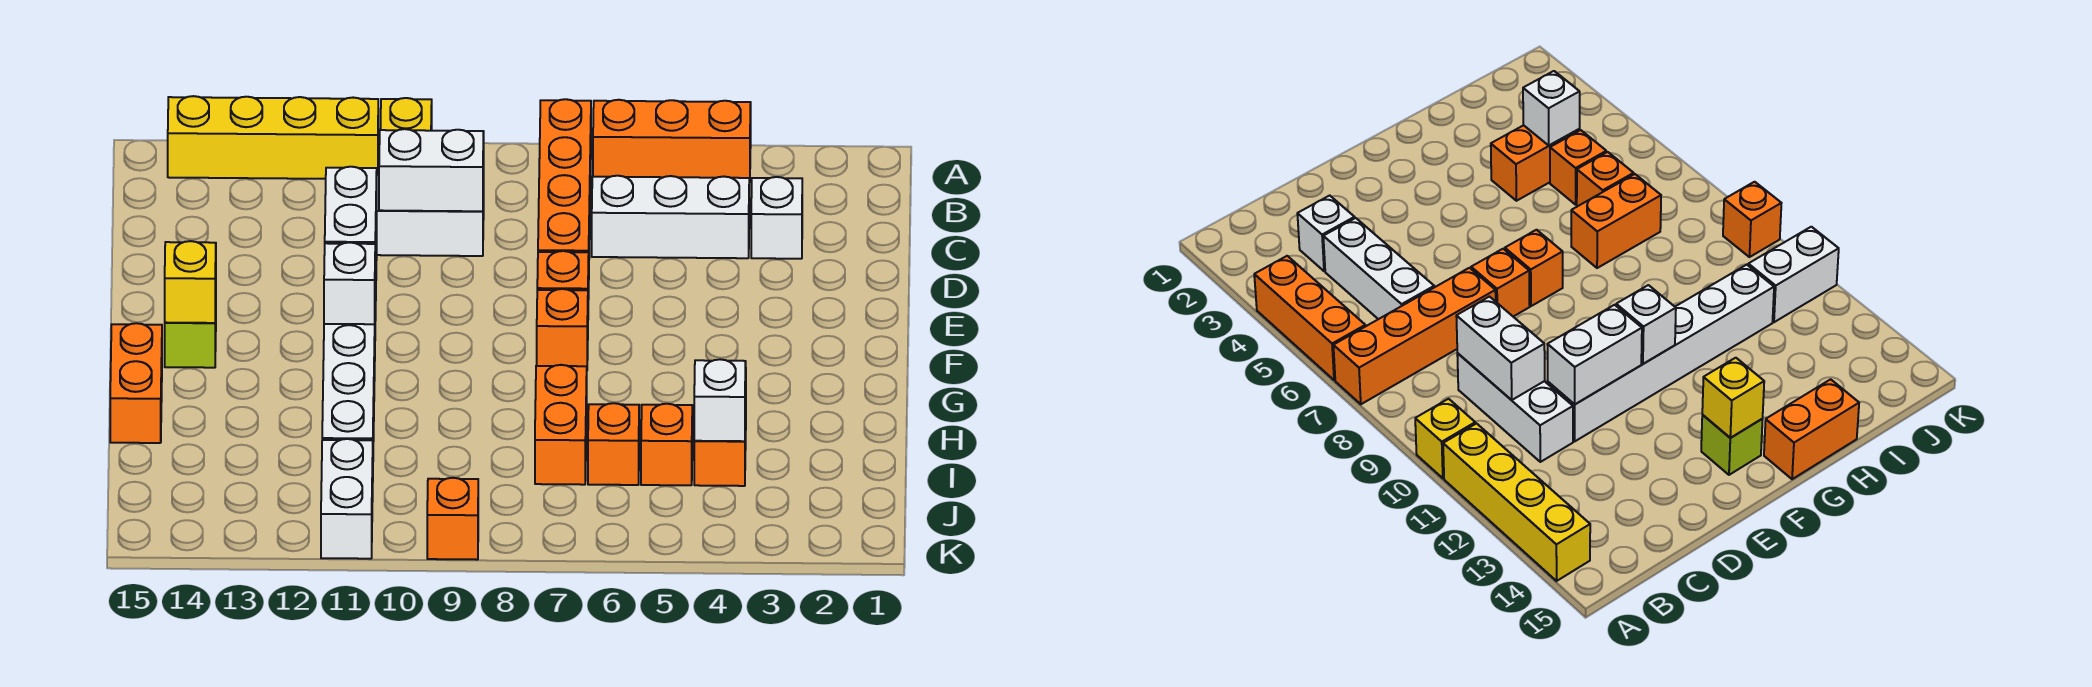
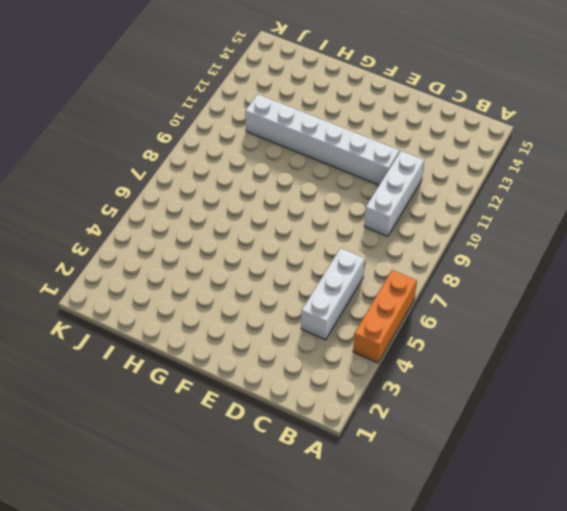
none -> orange brick A7:D7 level 1
none -> yellow brick A10 level 1
none -> yellow brick A11:A14 level 1

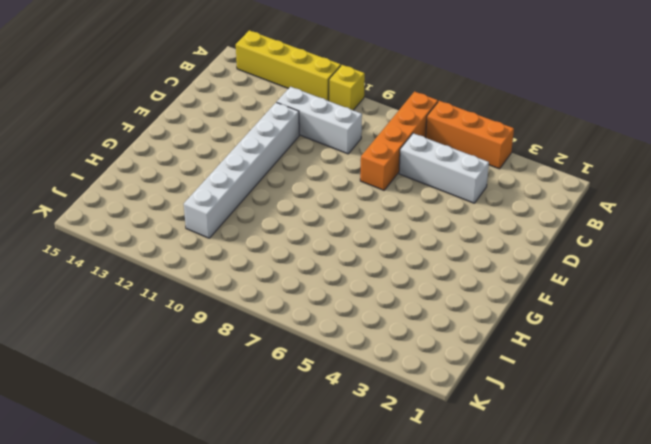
none -> white brick C3 level 1
none -> orange brick E7 level 1
none -> orange brick F7 level 1

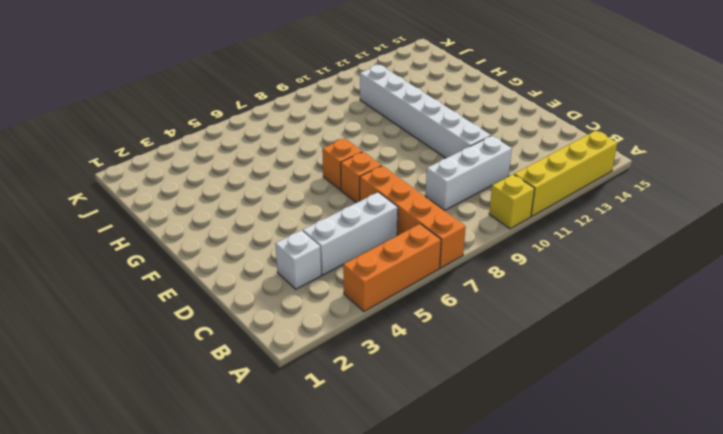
none -> lime brick F14 level 1
none -> orange brick G15:H15 level 1
none -> orange brick H4:I4 level 1

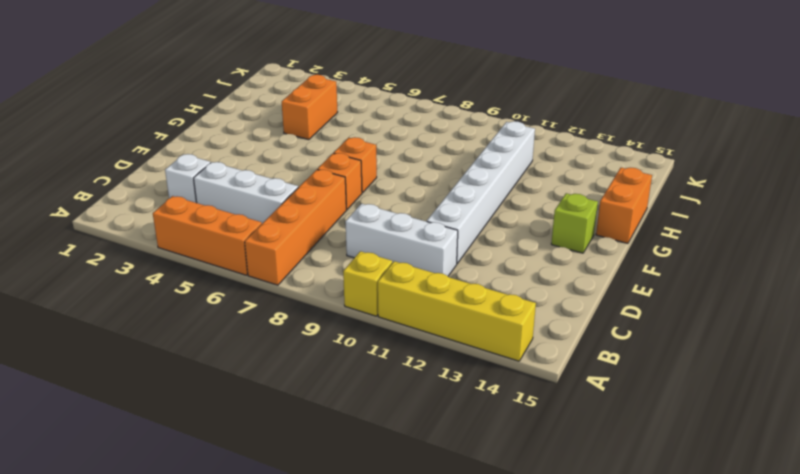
none -> orange brick H7:I7 level 1
none -> orange brick I5 level 1
none -> orange brick I6 level 1

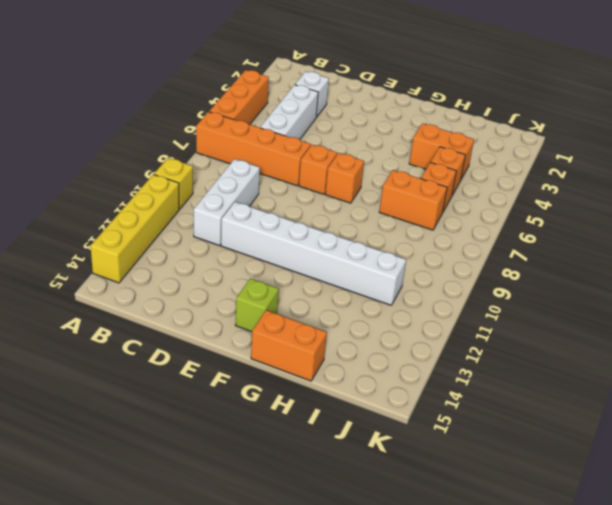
none -> white brick J11:K11 level 1
none -> orange brick K9 level 1
none -> white brick C9:C10 level 2

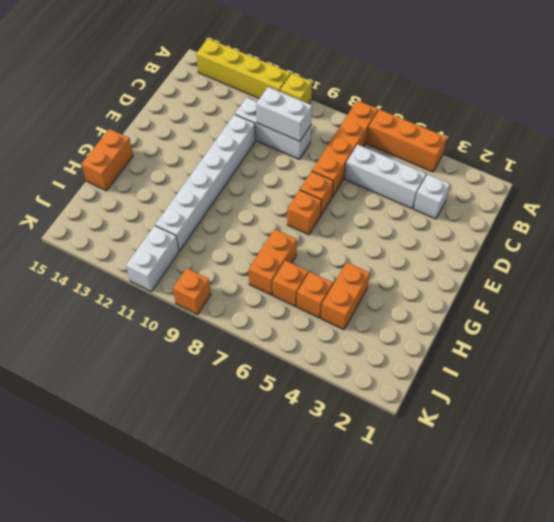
none -> lime brick F14 level 1
none -> white brick D11:E11 level 2
none -> white brick F11 level 2

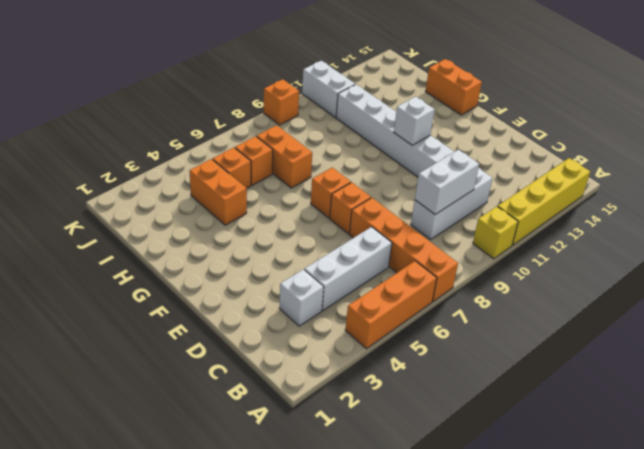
none -> lime brick F14 level 1
none -> white brick D11:E11 level 2
none -> yellow brick F14 level 2

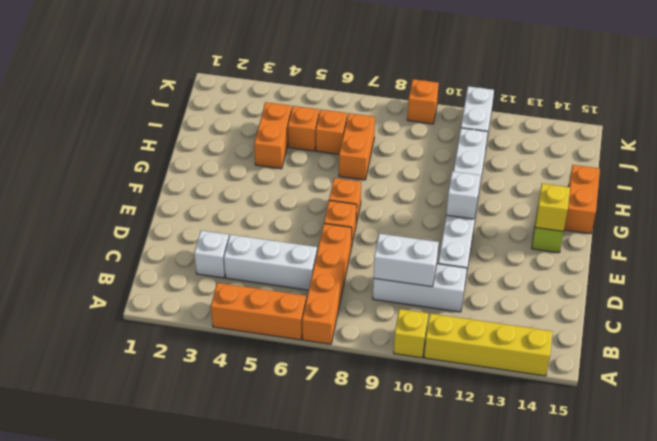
none -> white brick D11:E11 level 2
none -> white brick I4 level 2

